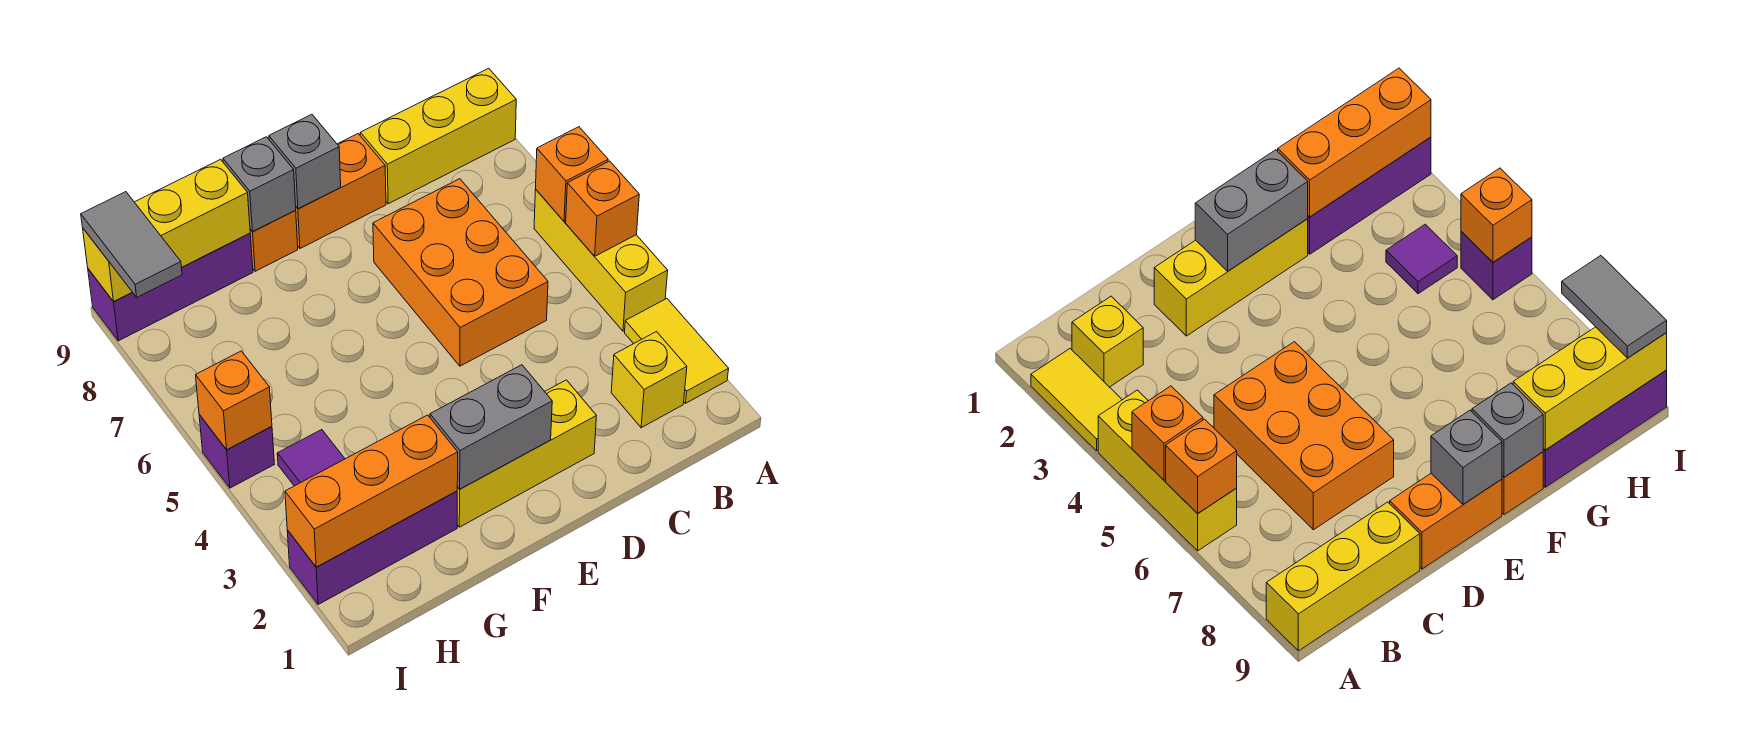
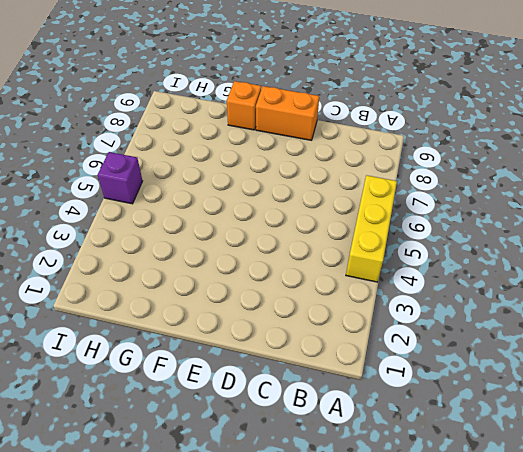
none -> yellow tile A2:A3 level 1
none -> yellow brick A9:C9 level 1
none -> yellow brick B2 level 1

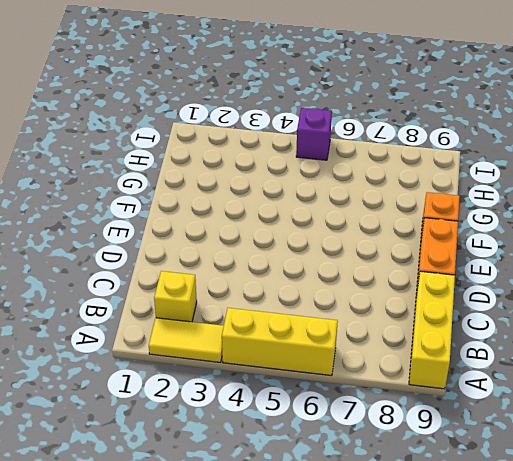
none -> orange brick C5:D7 level 1
none -> yellow brick D2:F2 level 1
none -> purple brick G2:I2 level 1

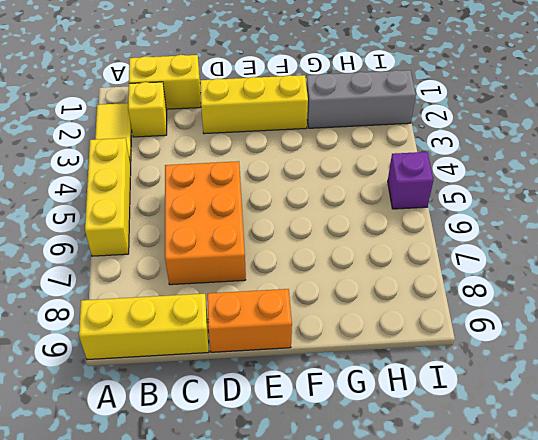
yellow brick B1:C1 level 1 -> none
grey brick G2:I2 level 1 -> purple brick G2:I2 level 1
none -> orange brick F9 level 1
none -> purple brick G9:I9 level 1
none -> purple tile H4 level 1

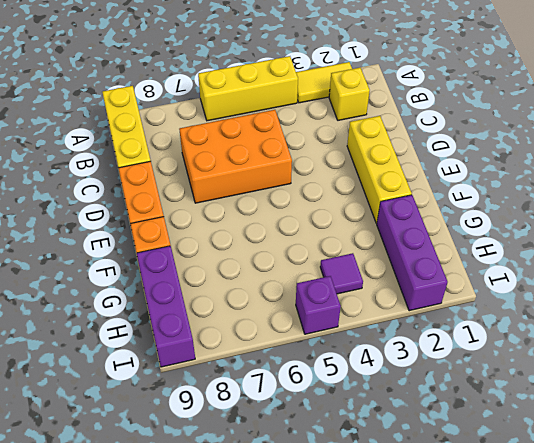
none -> orange brick A5 level 2
none -> orange brick A6 level 2
none -> grey brick E2:F2 level 2

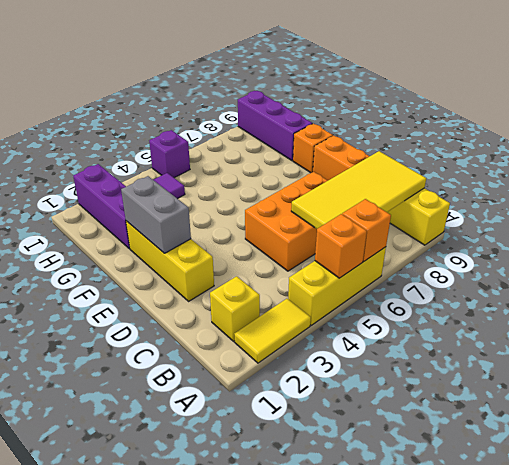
yellow tile B6:C9 level 2 -> none
none -> grey brick E9 level 2
none -> grey brick F9 level 2
none -> orange brick G2:I2 level 2

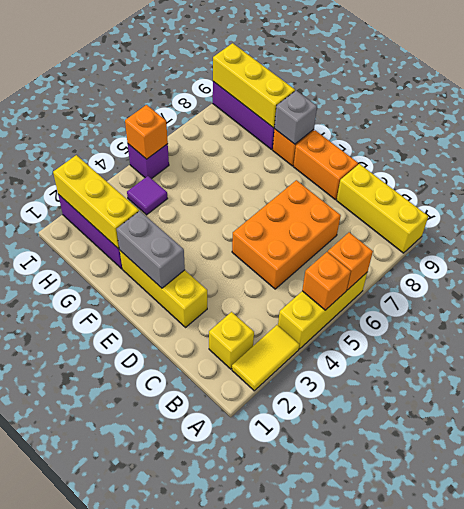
yellow brick G2:I2 level 2 -> orange brick G2:I2 level 2
none -> grey brick E9 level 2
none -> grey tile I8:I9 level 3

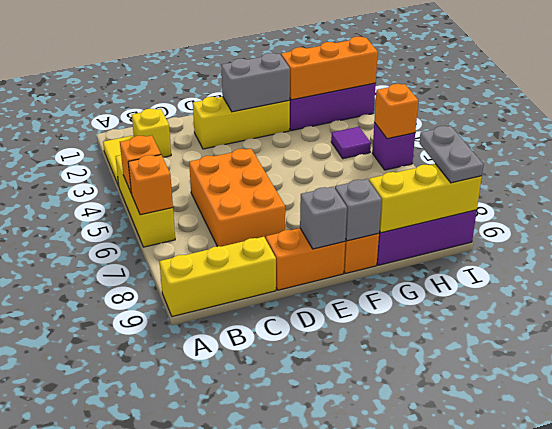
grey plate I8:I9 level 3 -> grey tile I8:I9 level 3

